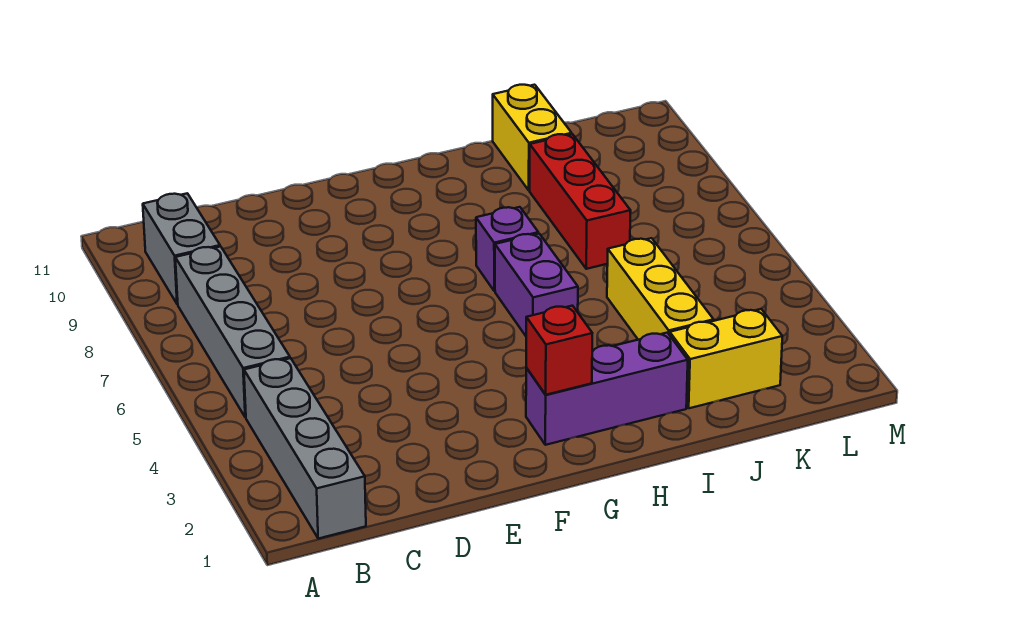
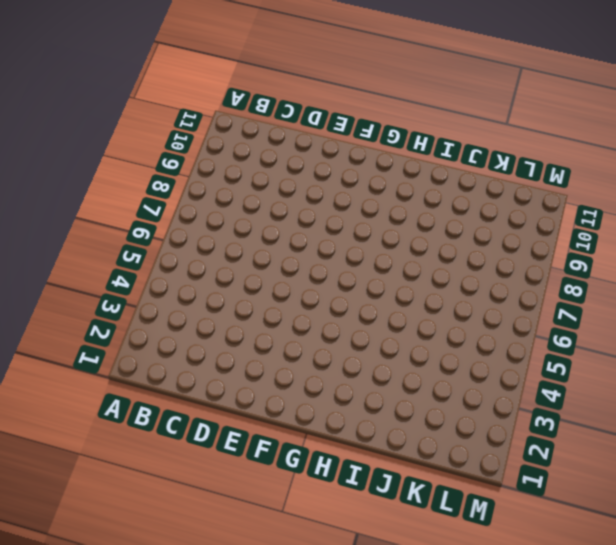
none -> grey brick B1:B4 level 1
none -> grey brick B5:B8 level 1

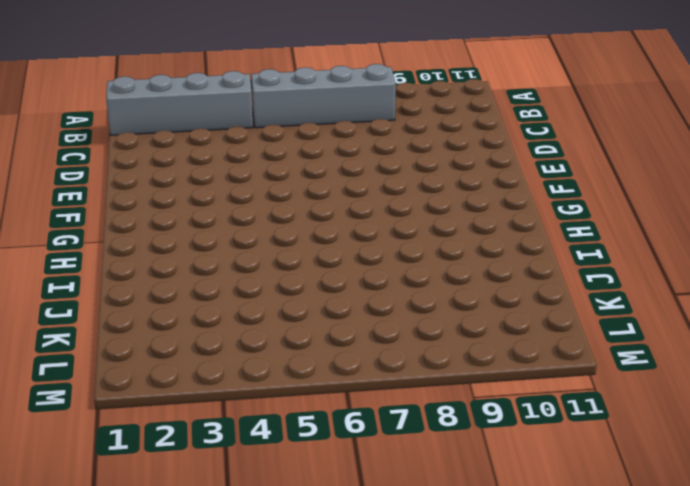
none -> grey brick B9:B10 level 1
none -> purple brick G2:I2 level 1

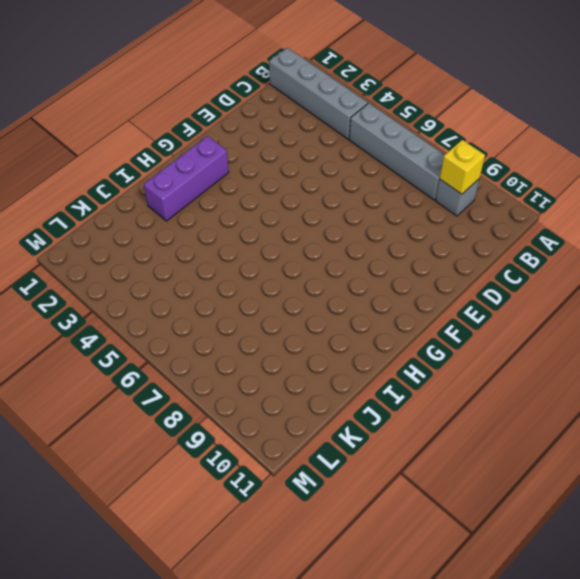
grey brick B9 level 1 -> grey brick B9:B10 level 1
yellow brick B9 level 2 -> none
none -> purple brick H5:H6 level 1
none -> purple brick H7 level 1

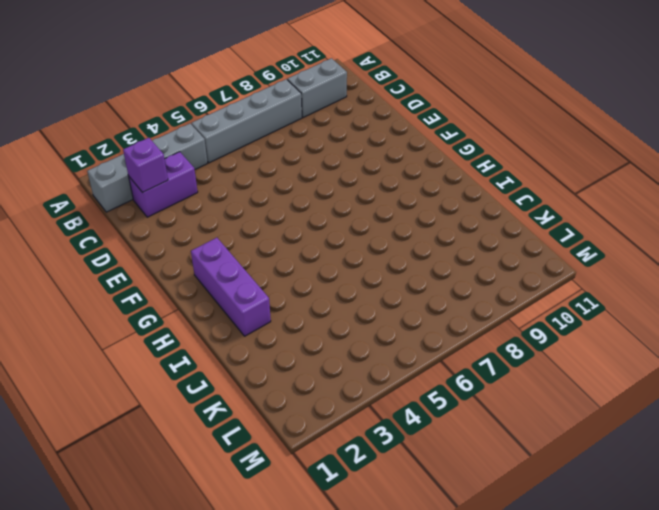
purple brick C2:C3 level 1 -> purple brick H5:H6 level 1
purple brick C2 level 2 -> purple brick H7 level 1
none -> yellow brick J2:K2 level 1
none -> yellow brick J3:J5 level 1

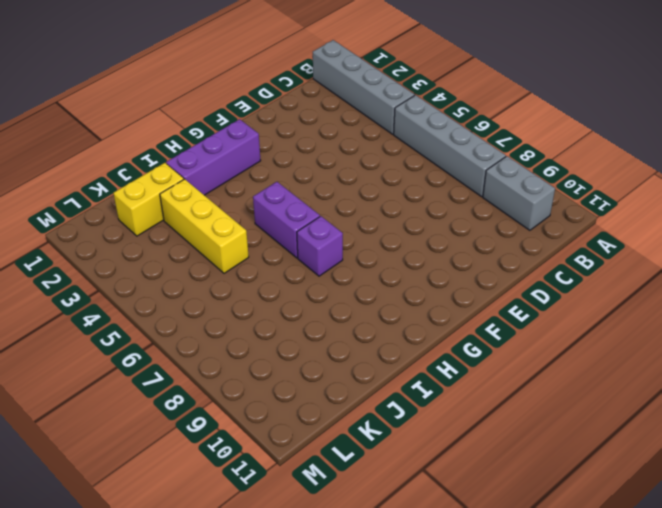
none -> red brick J7:J9 level 1
none -> yellow brick J10:J11 level 1

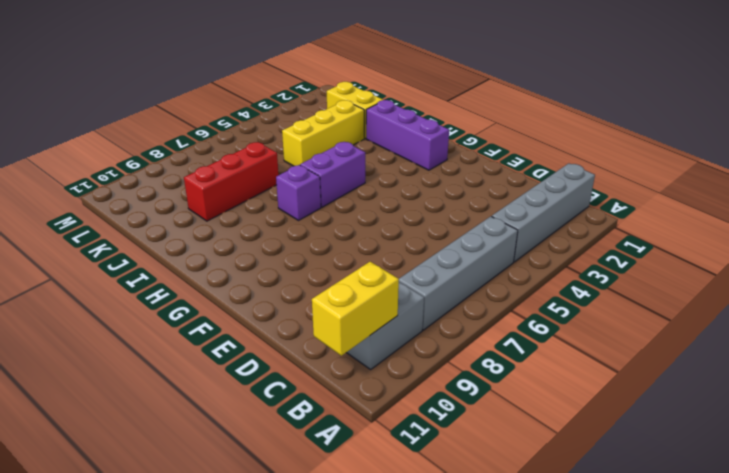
yellow brick B10:B11 level 2 -> yellow brick J10:J11 level 1
none -> red brick G2 level 2

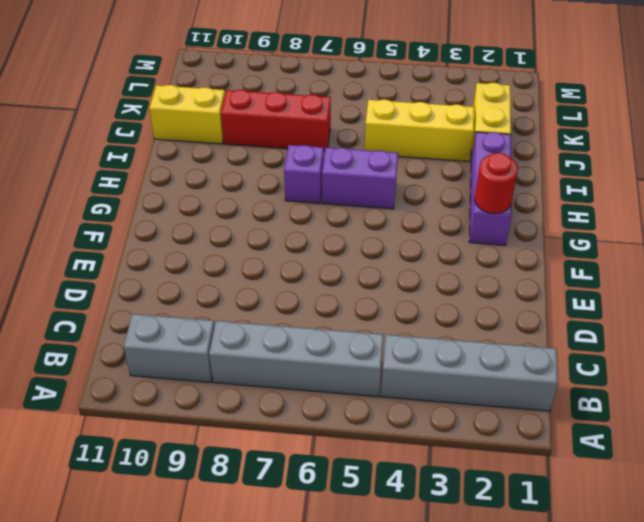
red round brick G2 level 2 -> red brick G2 level 2

